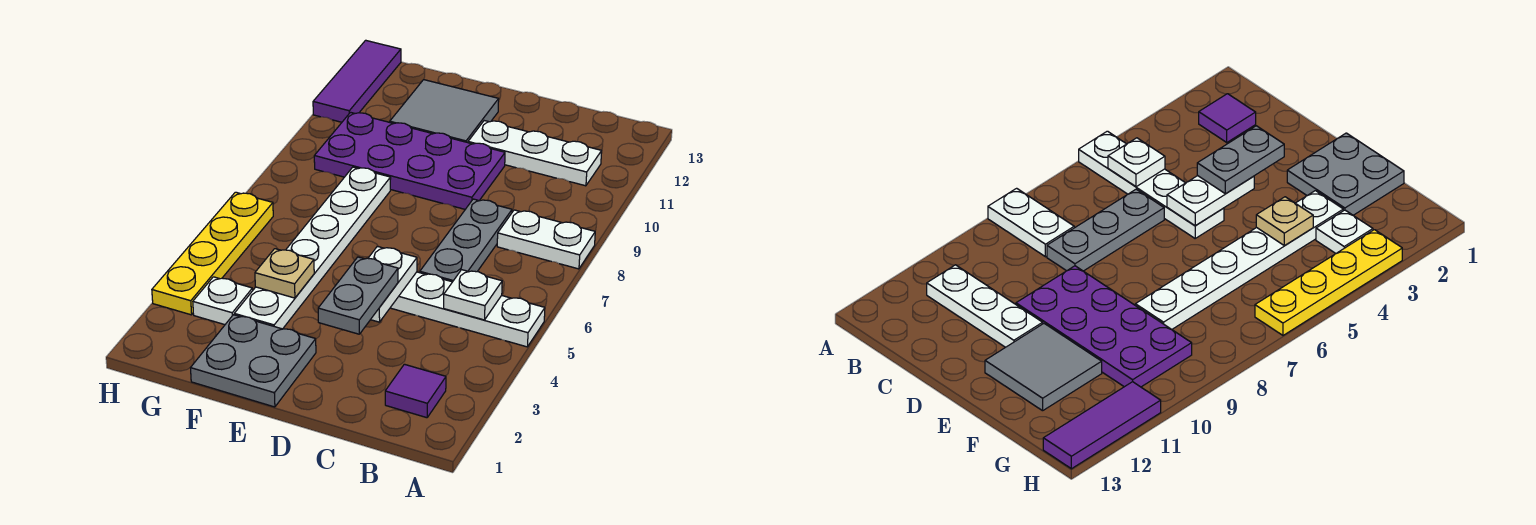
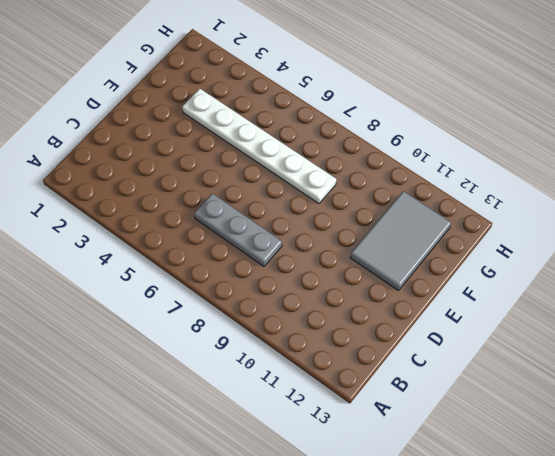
grey tile E11:G12 level 1 -> grey tile E11:F12 level 1
none -> white plate A5:D5 level 1
none -> white plate A8:B8 level 1
none -> purple tile B2 level 1

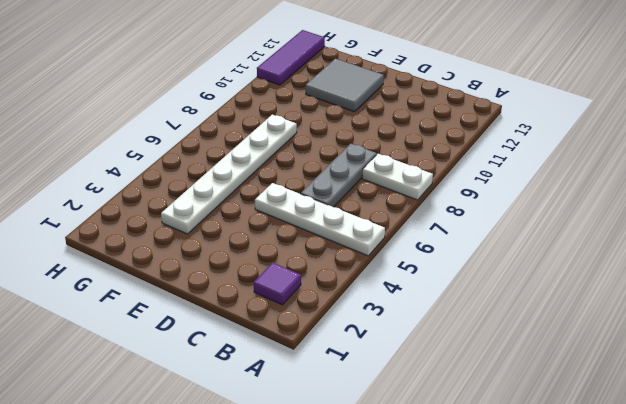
none -> white plate B11:D11 level 1
none -> purple plate D9:G10 level 1
none -> grey plate E1:F2 level 1

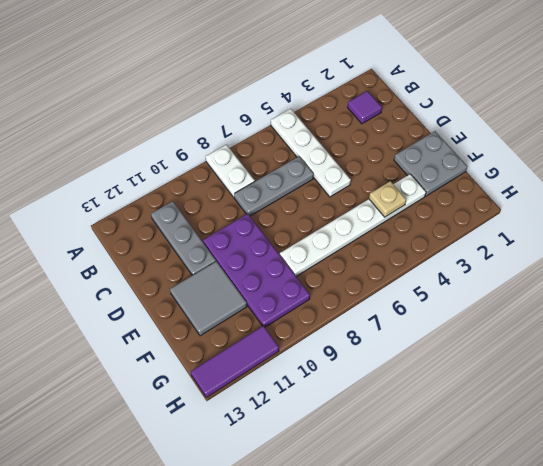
grey plate B11:D11 level 1 -> white plate B11:D11 level 1
none -> white plate G3 level 1
none -> yellow plate H3:H6 level 1
none -> white plate B5 level 2

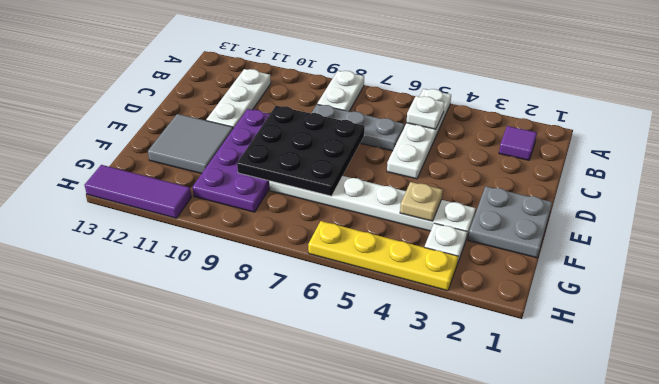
black plate D7:F9 level 2 -> none
none -> white plate D4:D5 level 2
none -> grey plate D3:D4 level 3

